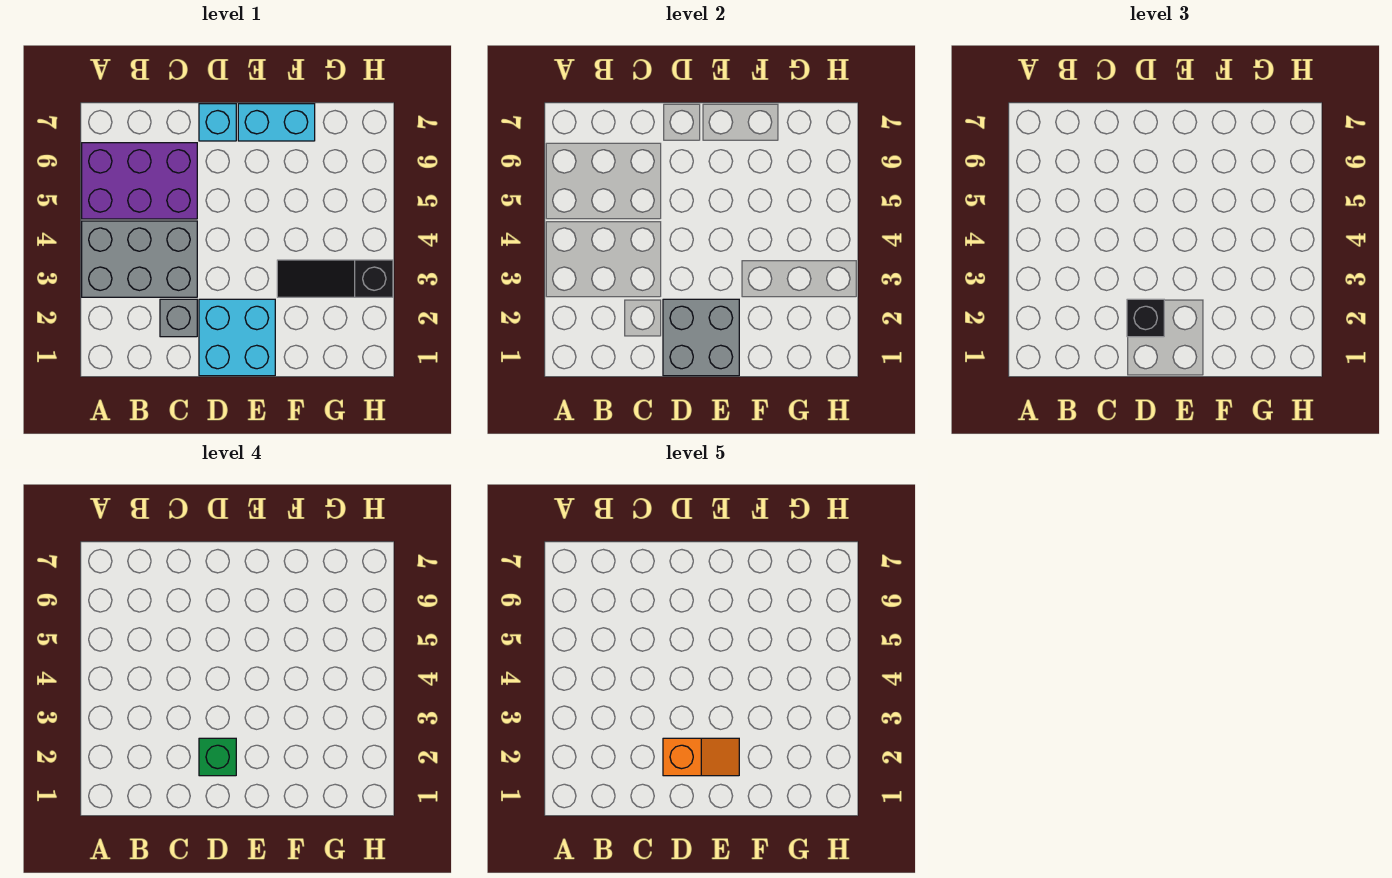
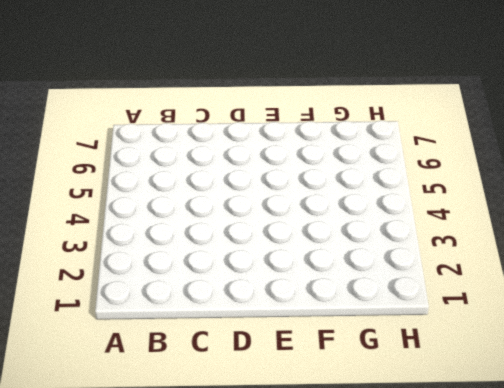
none -> grey brick A3:C4 level 1
none -> purple brick A5:C6 level 1

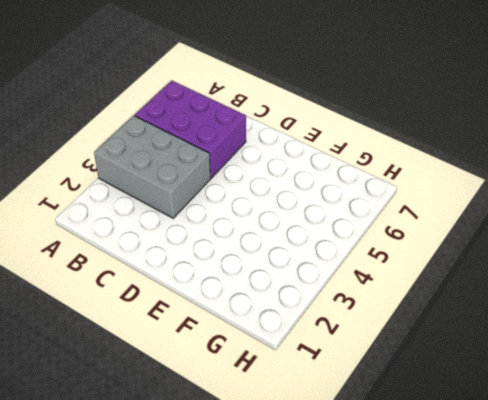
none -> grey brick C2 level 1
none -> cyan brick D1:E2 level 1

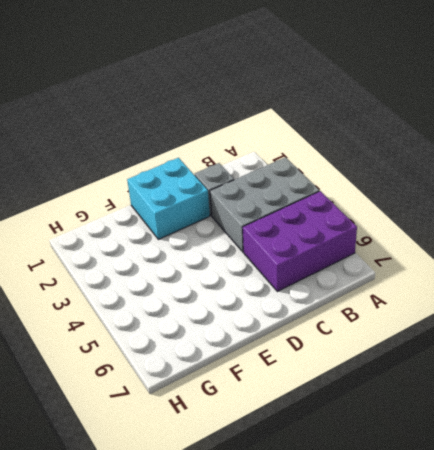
none -> cyan brick D7 level 1
none -> cyan brick E7:F7 level 1

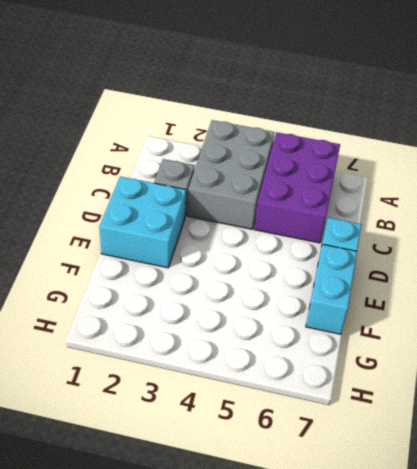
none -> black slope F3:H3 level 1 top H
none -> grey brick D1:E2 level 2

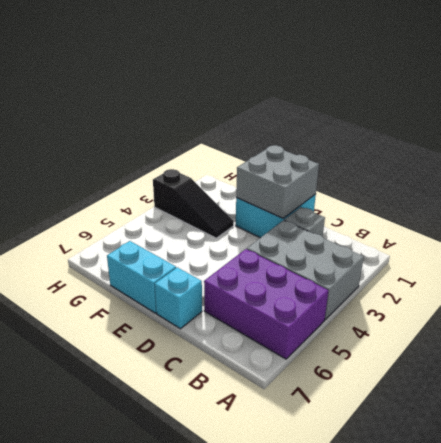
none -> black brick D2 level 3
none -> green brick D2 level 4

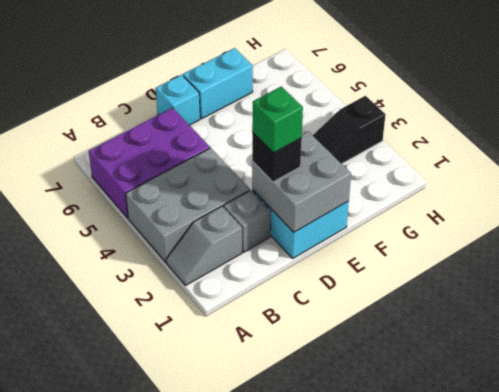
grey slope A2:B2 level 1 top B -> none
none -> orange slope D2:E2 level 5 top D

